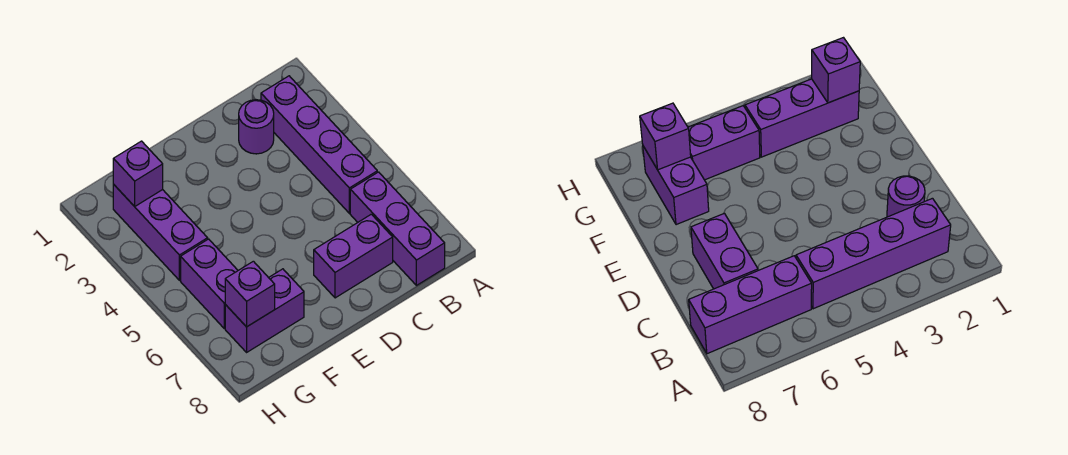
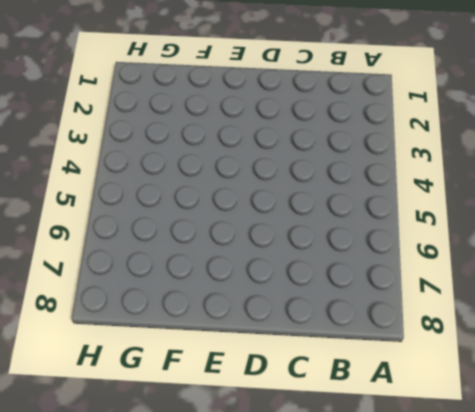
none -> purple brick B2:B5 level 1
none -> purple brick B6:B8 level 1

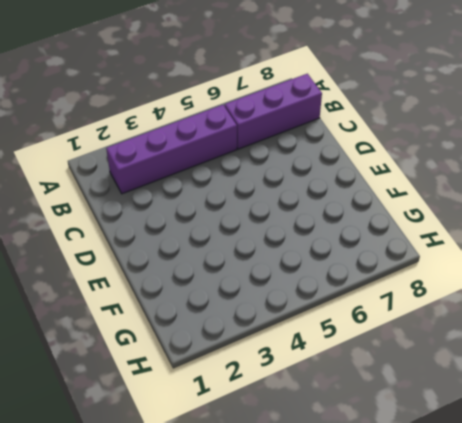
none -> purple round brick C2 level 1
none -> purple brick C7:D7 level 1

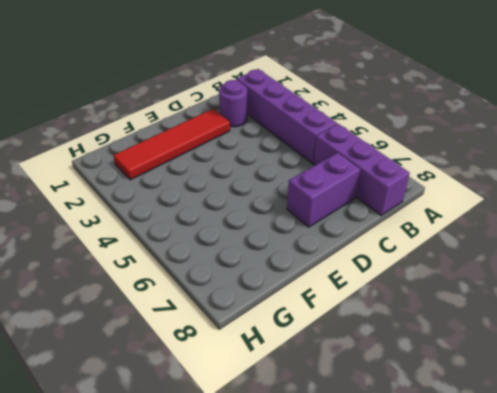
red tile D2:G2 level 1 -> purple brick G2:G4 level 1
none -> purple brick F7:G7 level 1
none -> purple brick G5:G6 level 1

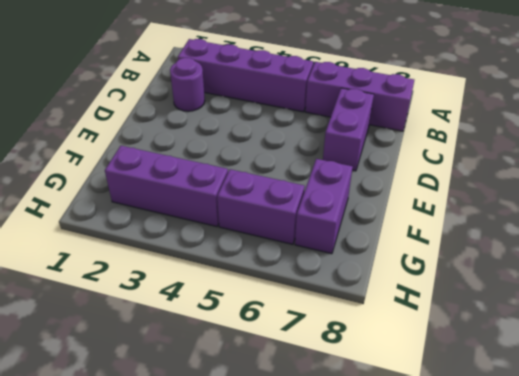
none -> purple brick G2 level 2
none -> purple brick G7 level 2

